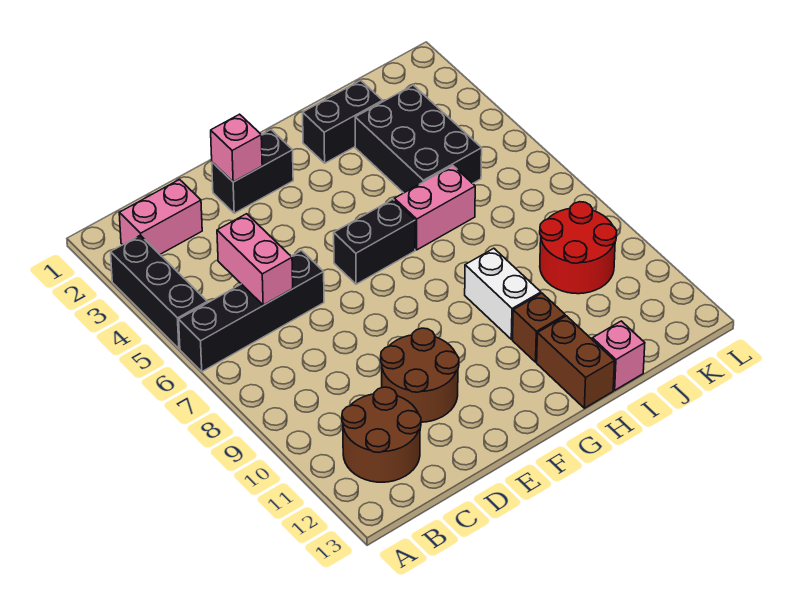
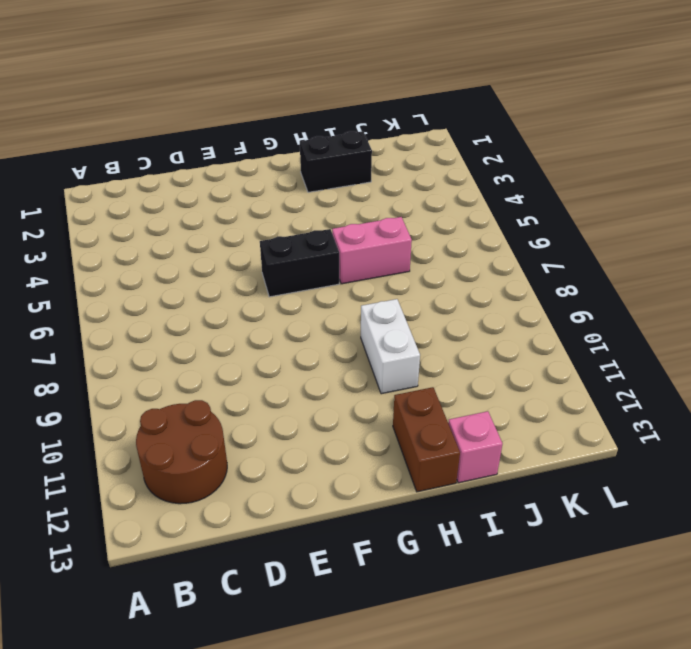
none -> black brick A3:A5 level 1
none -> black brick A6:D6 level 1
none -> pink brick B2:C2 level 1

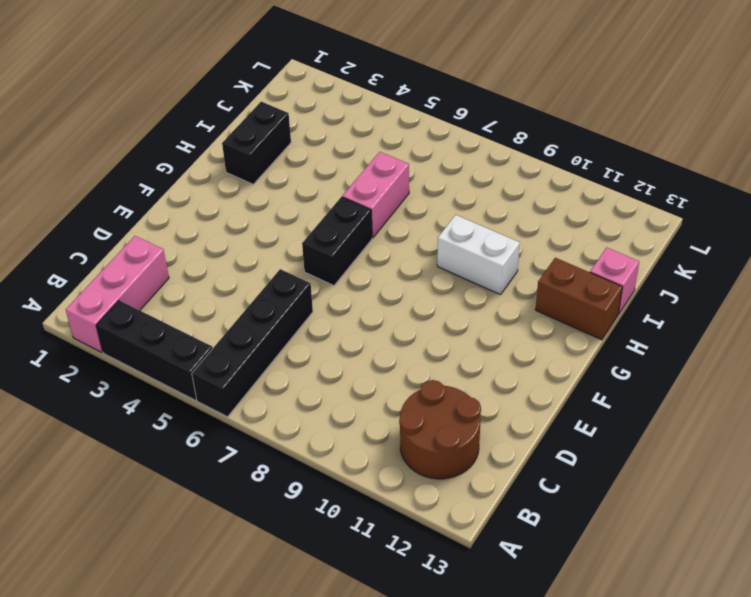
pink brick A2:C2 level 1 -> pink brick B2:C2 level 1
none -> brown round brick D10:E11 level 1
none -> black brick E2:F2 level 1
none -> brown brick H11 level 1

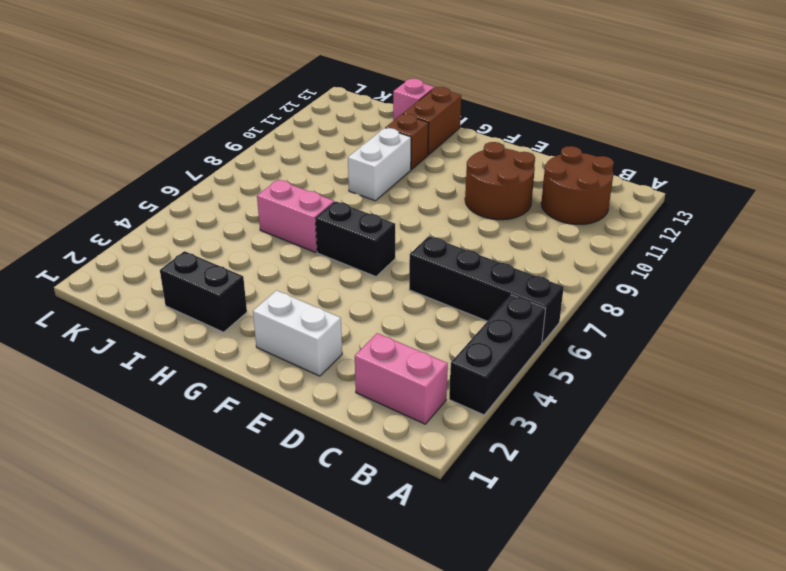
white brick E2:F2 level 1 -> black brick E2:F2 level 1
none -> black brick I3:J5 level 1
none -> red round brick J9:K10 level 1
none -> pink brick C5:C6 level 2

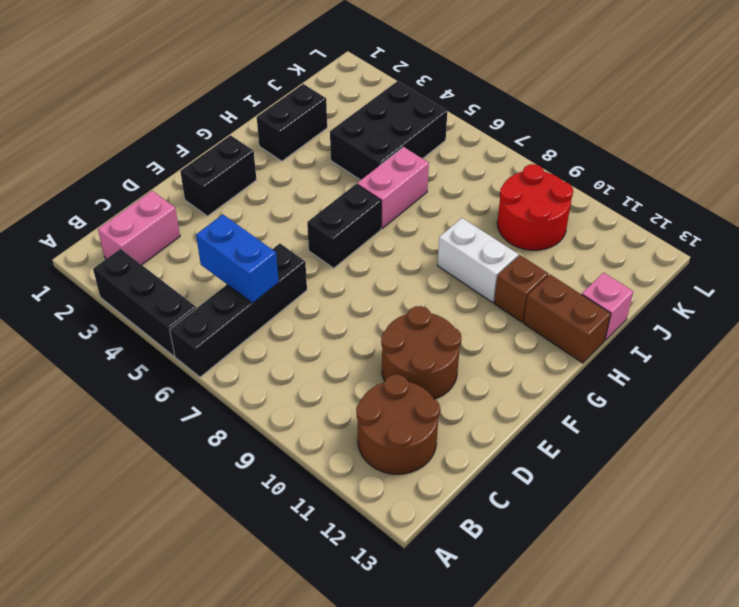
blue brick C5:C6 level 2 -> pink brick C5:C6 level 2
black brick I4:K5 level 1 -> black brick I3:J5 level 1
none -> pink brick E2 level 2

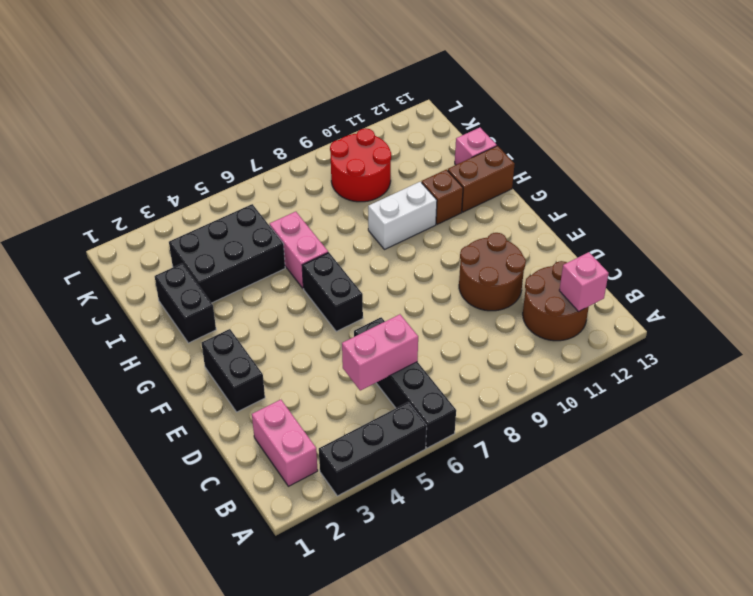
pink brick B12 level 2 -> pink brick E2 level 2

